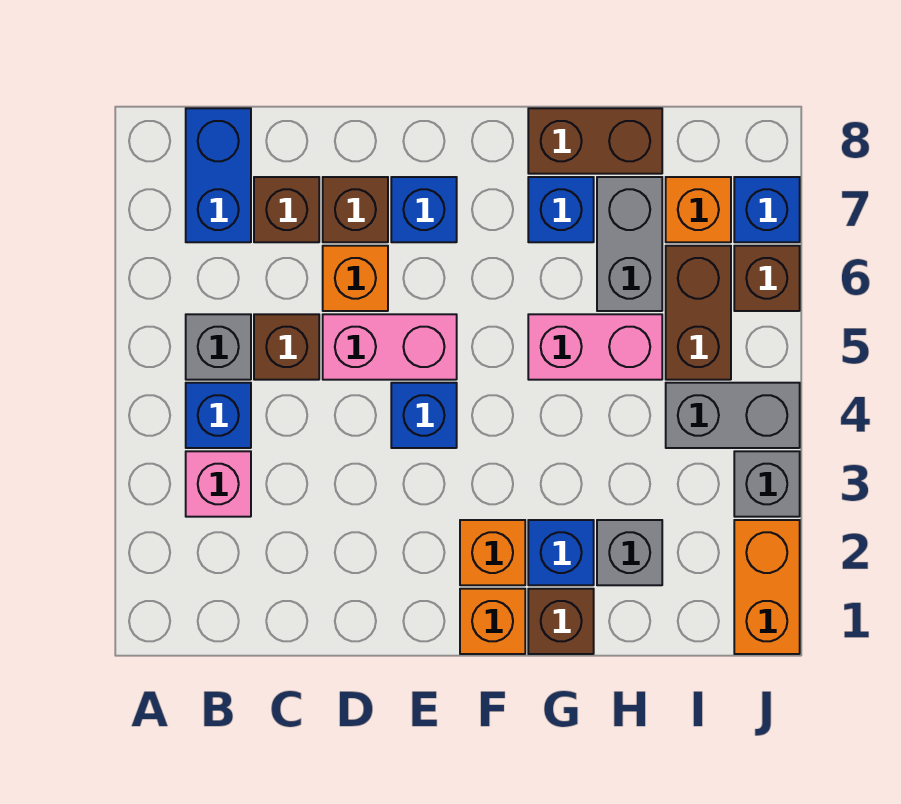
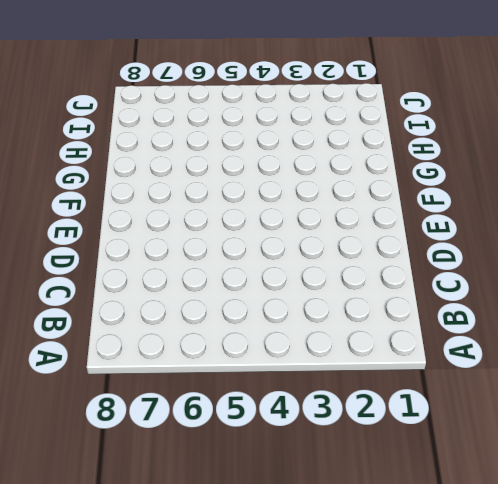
none -> pink brick B3 level 1
none -> blue brick B4 level 1
none -> grey brick B5 level 1

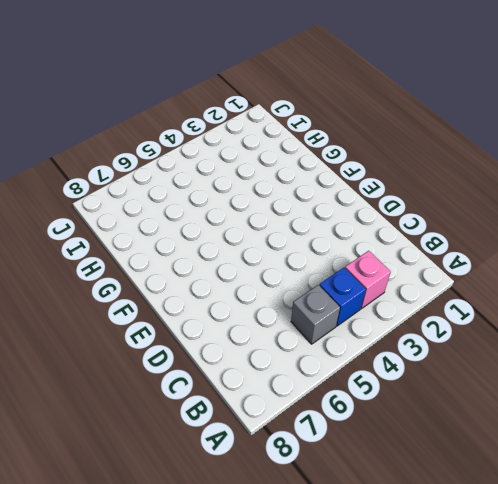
none -> blue brick B7:B8 level 1
none -> brown brick C5 level 1
none -> brown brick C7 level 1

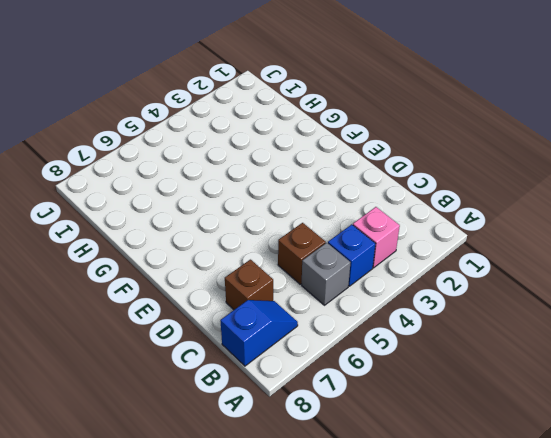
blue slope B7:B8 level 1 top 8 -> blue brick B7:B8 level 1
none -> pink brick D5:E5 level 1
none -> orange brick D6 level 1
none -> brown brick D7 level 1

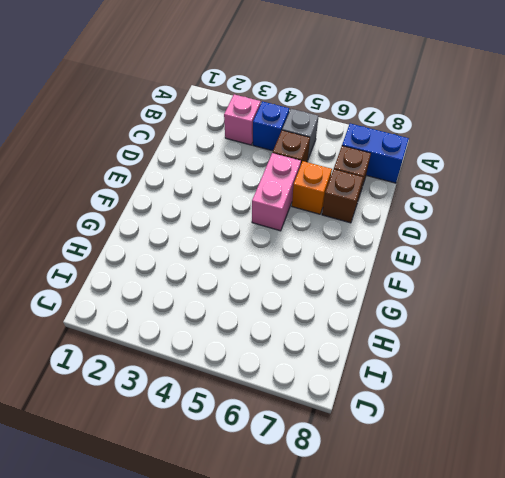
none -> blue brick E4 level 1
none -> blue brick E7 level 1
none -> orange brick F1 level 1

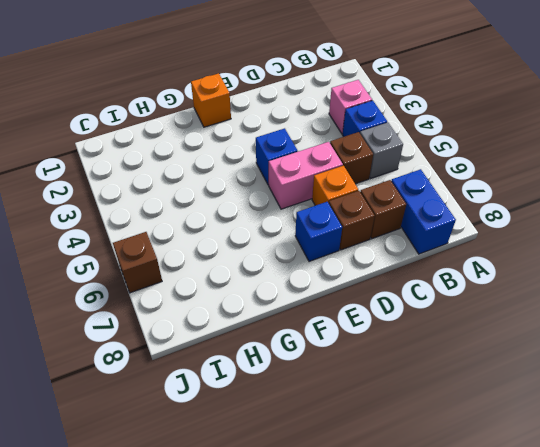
none -> orange brick F2 level 1
none -> brown brick G1 level 1
none -> blue brick G2 level 1

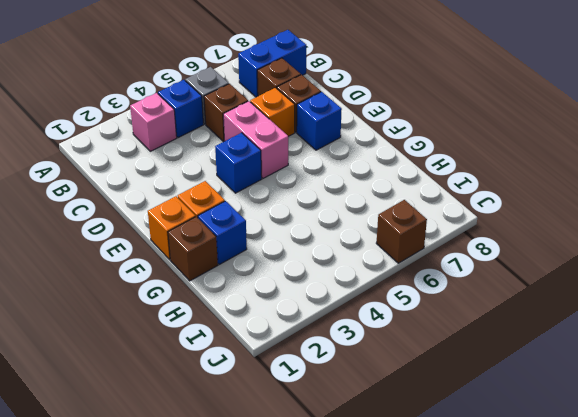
none -> pink brick G5:H5 level 1
none -> blue brick G7 level 1
none -> brown brick G8:H8 level 1

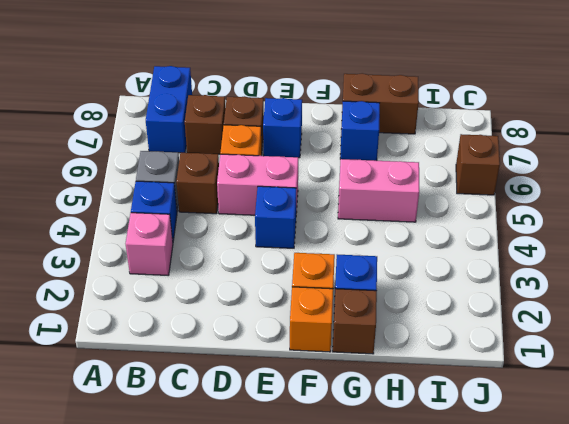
none -> grey brick H2 level 1
none -> grey brick H6:H7 level 1
none -> grey brick I4:J4 level 1

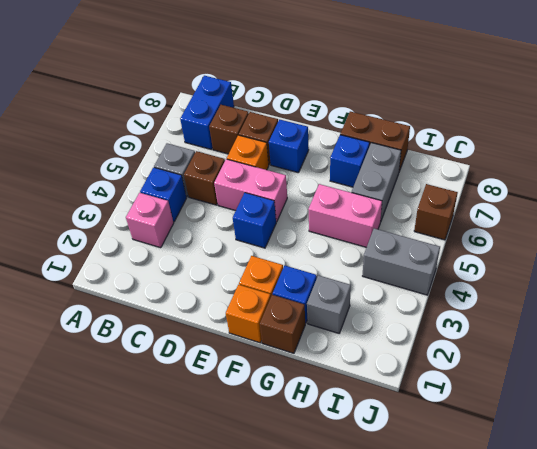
none -> brown brick I5:I6 level 1
none -> orange brick I7 level 1
none -> orange brick J1:J2 level 1

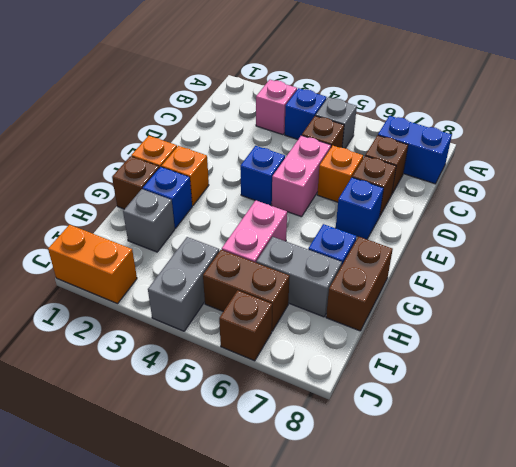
none -> orange brick I7 level 1
none -> grey brick J3 level 1
none -> blue brick J7 level 1

